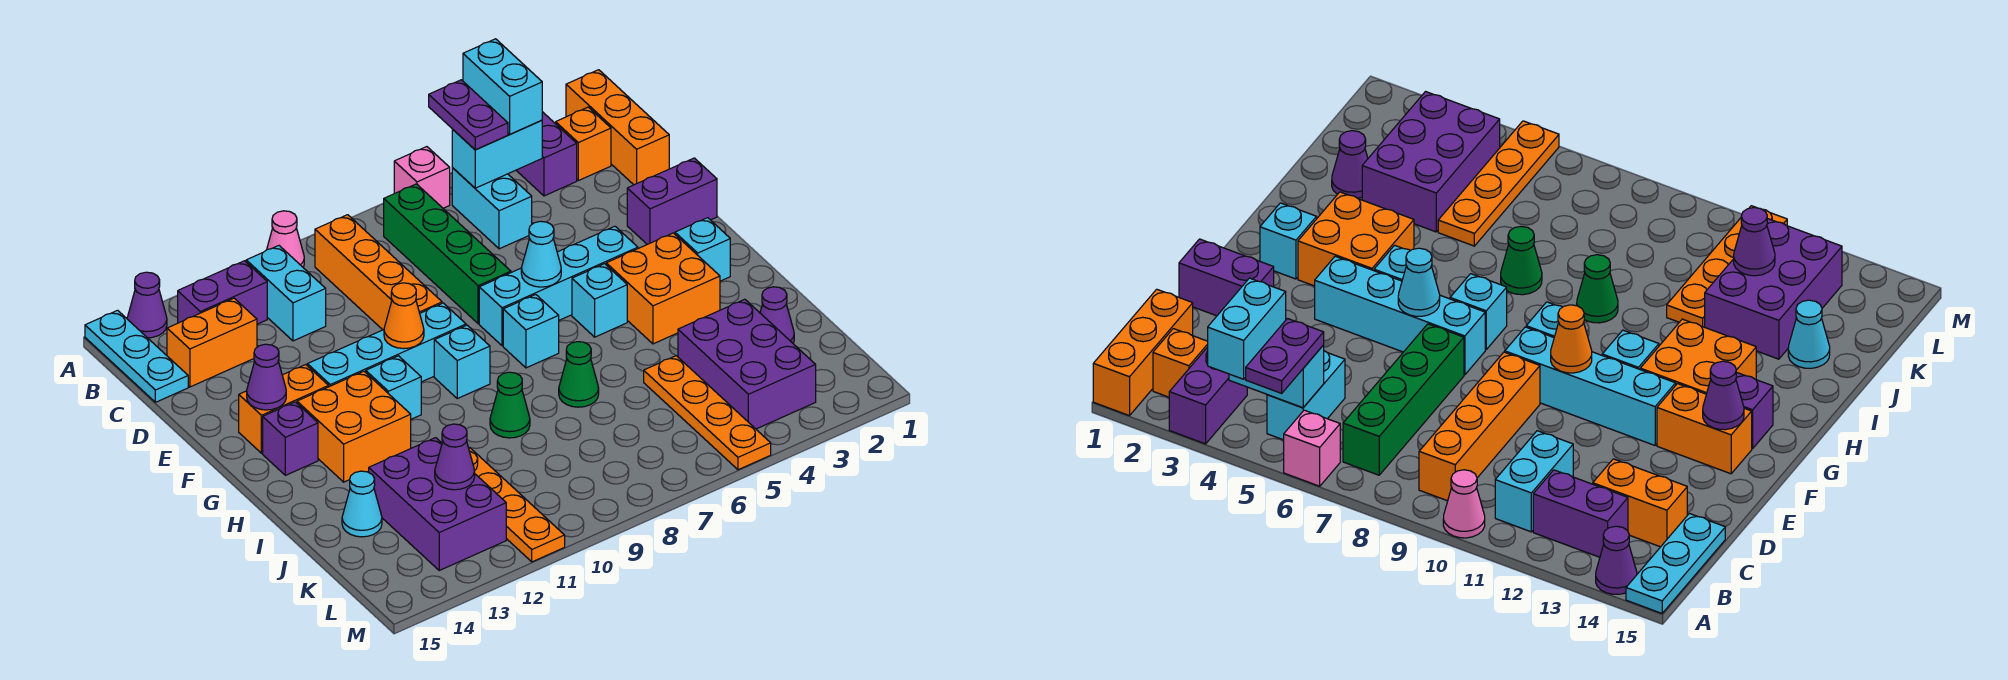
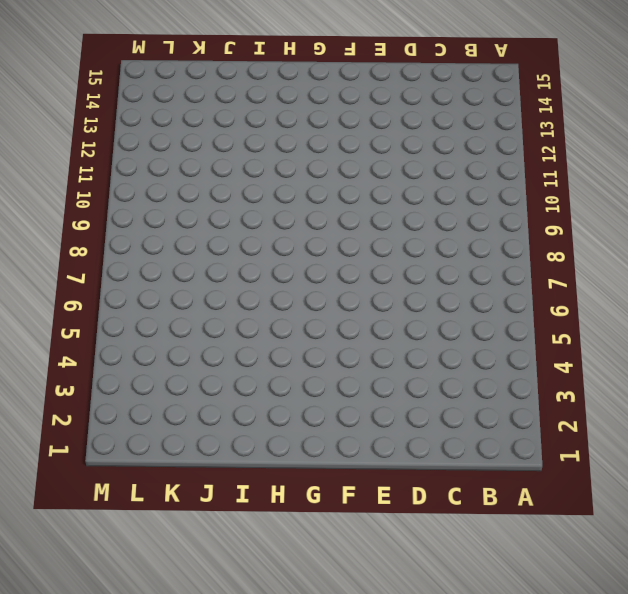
none -> orange brick A1:C1 level 1
none -> purple brick A3:B3 level 1
none -> pink brick A6 level 1
none -> pink cone A10 level 1

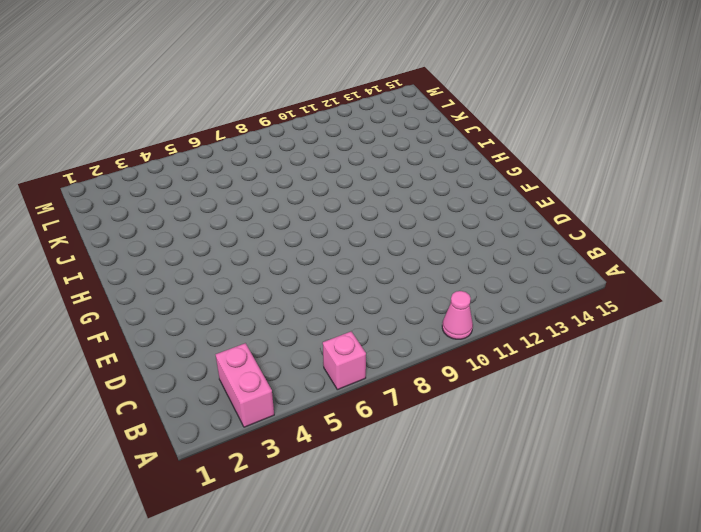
pink brick A3:B3 level 1 -> purple brick A3:B3 level 1
none -> orange brick A1:C1 level 1
none -> purple cone A14 level 1
none -> cyan plate A15:C15 level 1
none -> orange brick B2 level 1

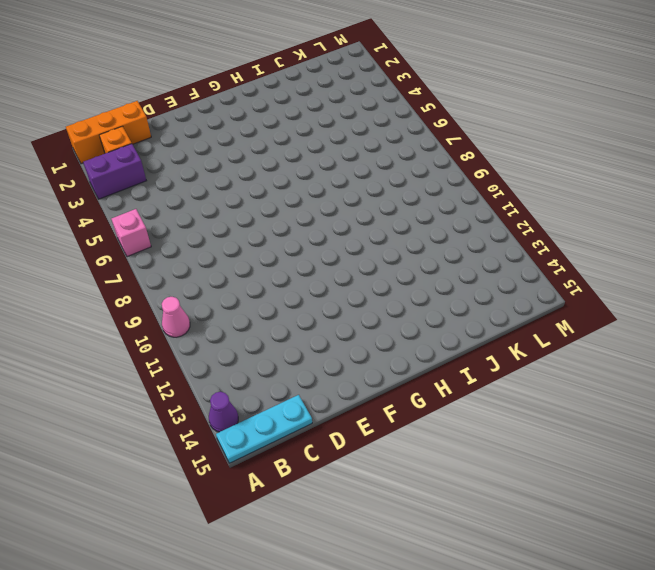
none -> cyan brick B5:C5 level 1
none -> green brick B7:E7 level 1
none -> orange brick B9:E9 level 1
none -> cyan brick B11:C11 level 1

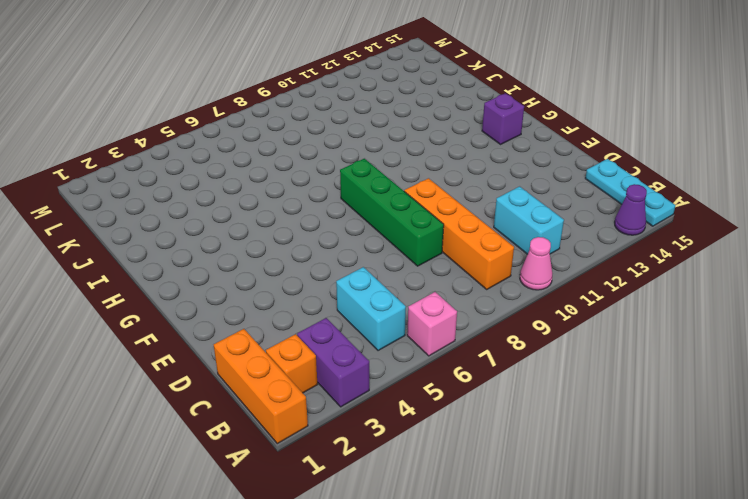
green brick D8:G8 level 1 -> green brick B7:E7 level 1
none -> purple brick B12:B13 level 1
none -> orange brick C13:C14 level 1
none -> purple brick E1:E2 level 1
none -> cyan brick F4:F7 level 1

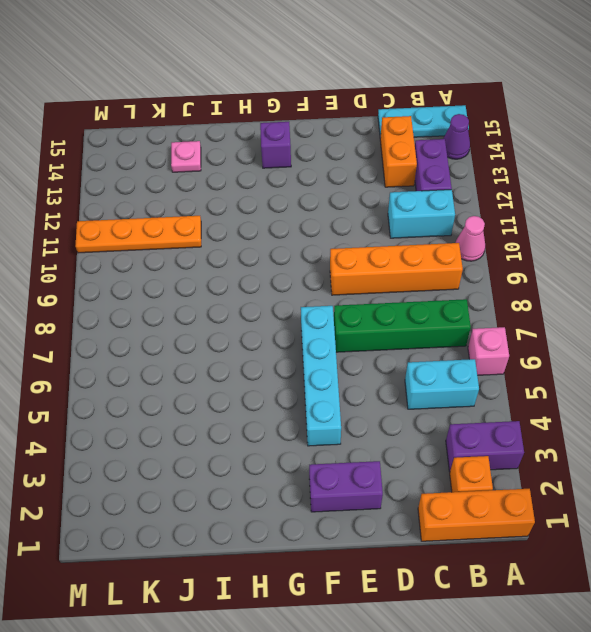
purple brick E2:F2 level 1 -> purple brick E1:E2 level 1
pink plate J14 level 1 -> cyan cone J14 level 1
none -> cyan brick F9:F12 level 1
none -> orange brick F13:F14 level 1
none -> cyan brick G2 level 1
none -> orange brick G3:H4 level 1

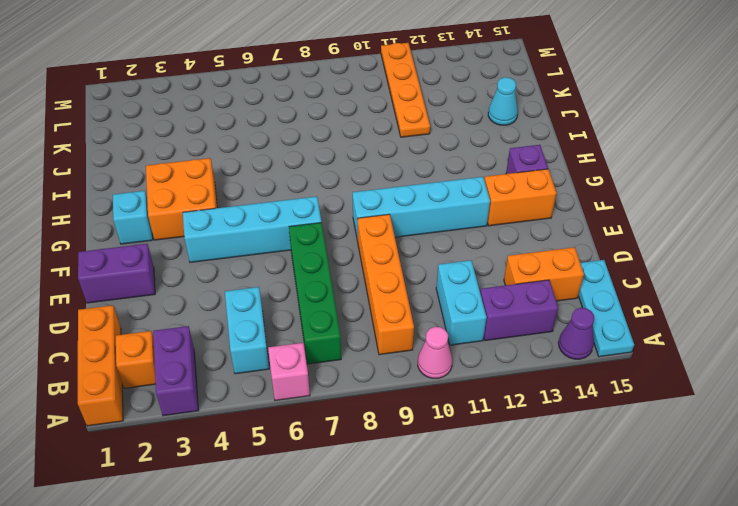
none -> cyan brick G5 level 1
none -> cyan brick G7 level 1
none -> cyan brick G9 level 1
none -> cyan brick G11 level 1

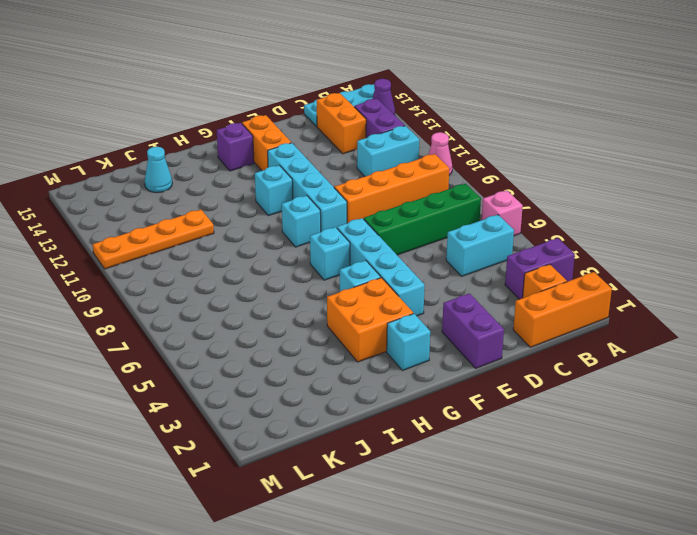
none -> orange brick G12:H13 level 1
none -> green cone I7 level 1
none -> green cone I9 level 1
none -> purple cone J2 level 1

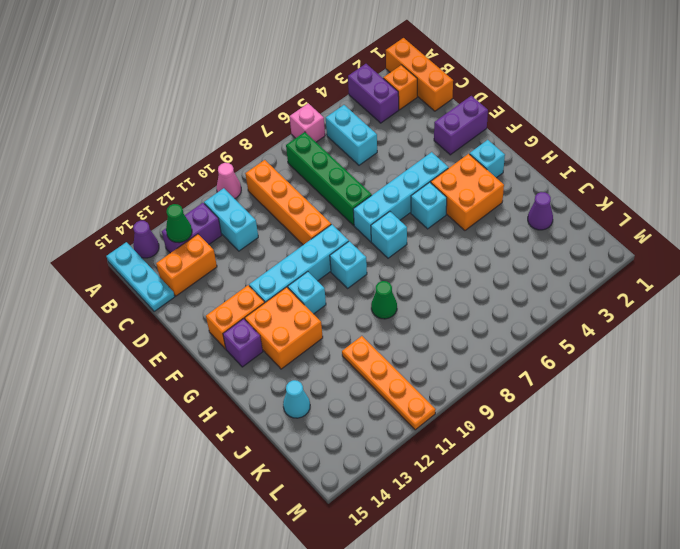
green cone B13 level 2 -> green cone I7 level 1
none -> purple brick J3:L4 level 1
none -> orange plate J5:M5 level 1
none -> purple brick J12:L13 level 1
none -> cyan brick B4:B5 level 2

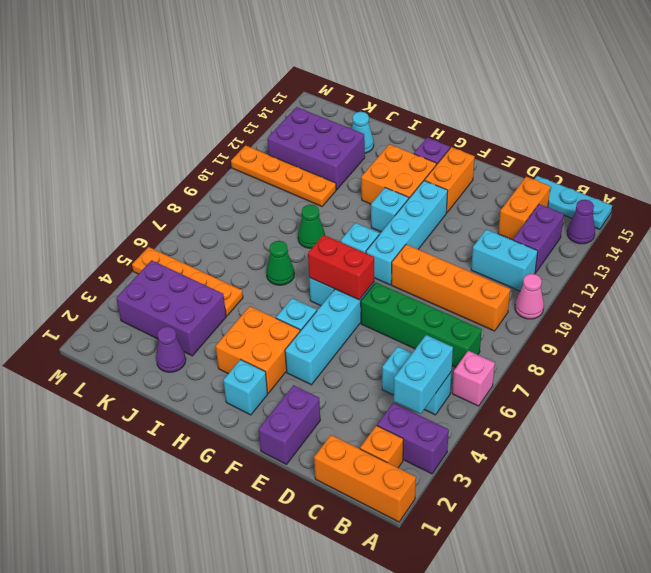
red brick F7:G7 level 2 -> none
none -> cyan cone F6 level 2
none -> orange cone F10 level 2
none -> purple cone F14 level 2
none -> purple cone K12 level 2

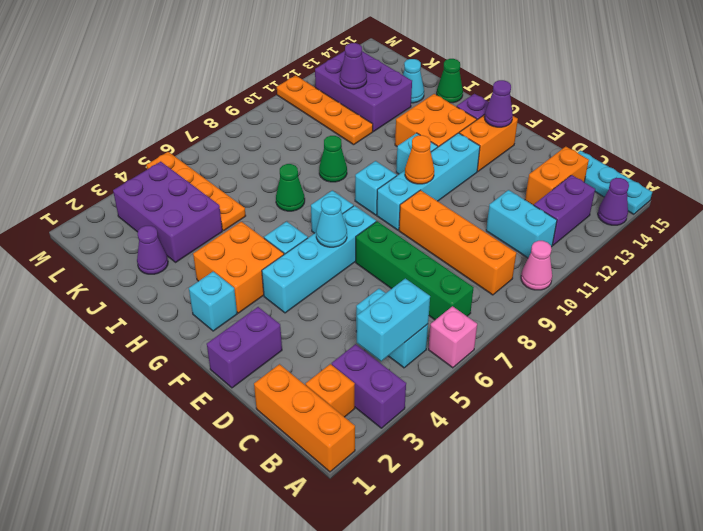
green cone I15 level 1 -> none
none -> cyan brick A4:B4 level 3
none -> purple plate A5:B5 level 3

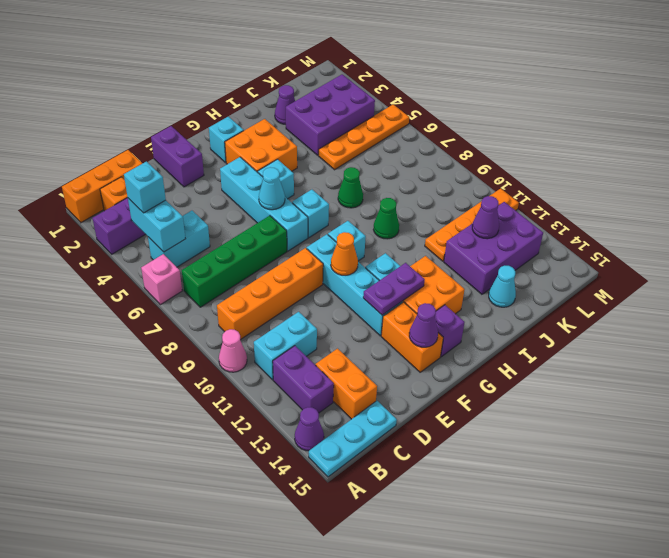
cyan brick B4 level 3 -> cyan brick A4:B4 level 3
purple plate F12:G12 level 2 -> purple plate A5:B5 level 3

